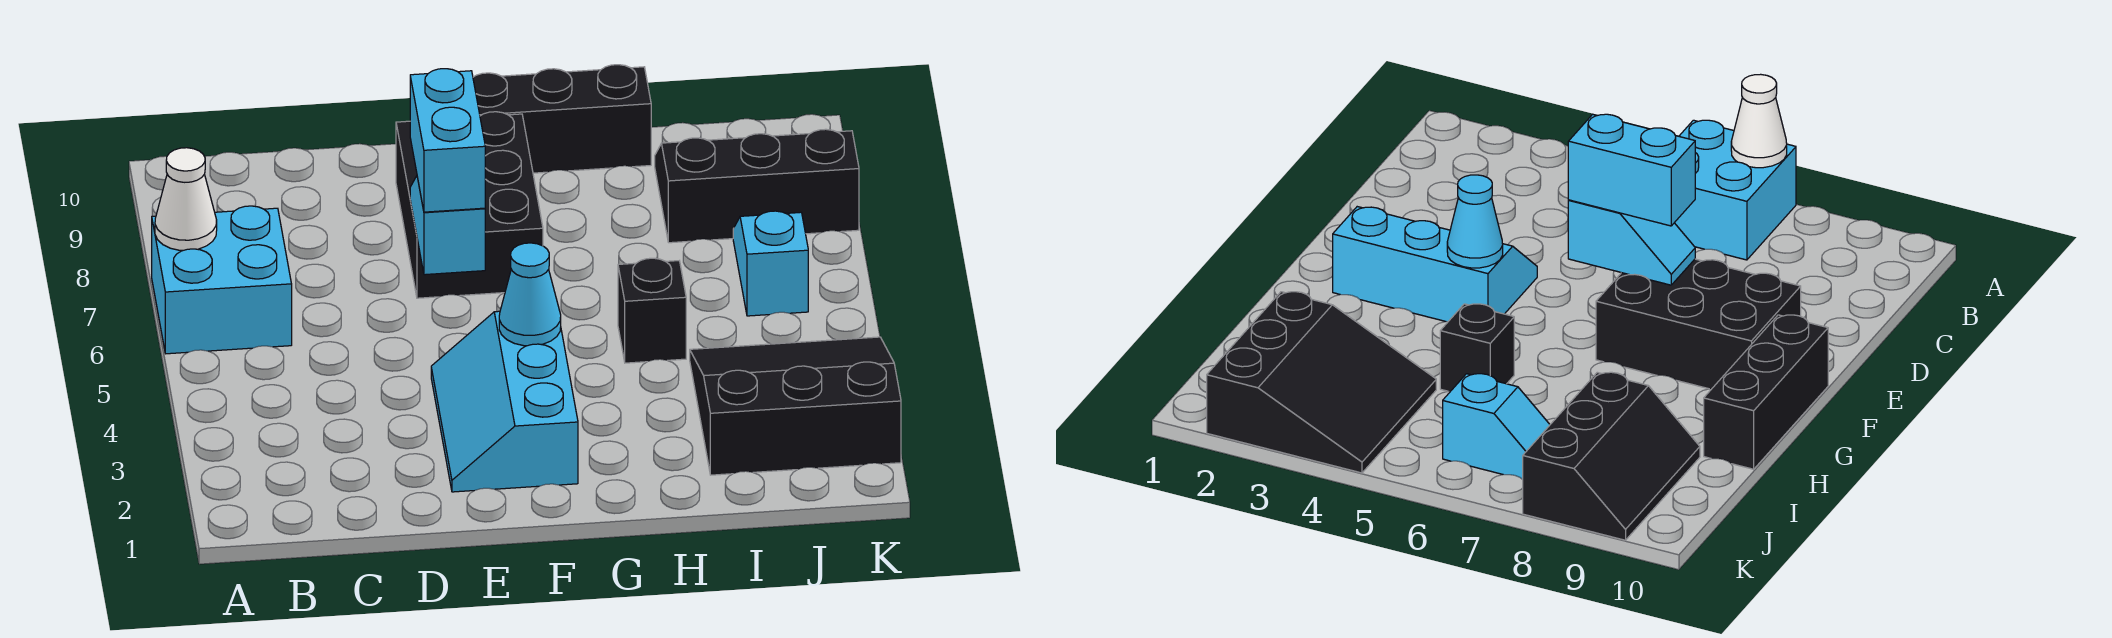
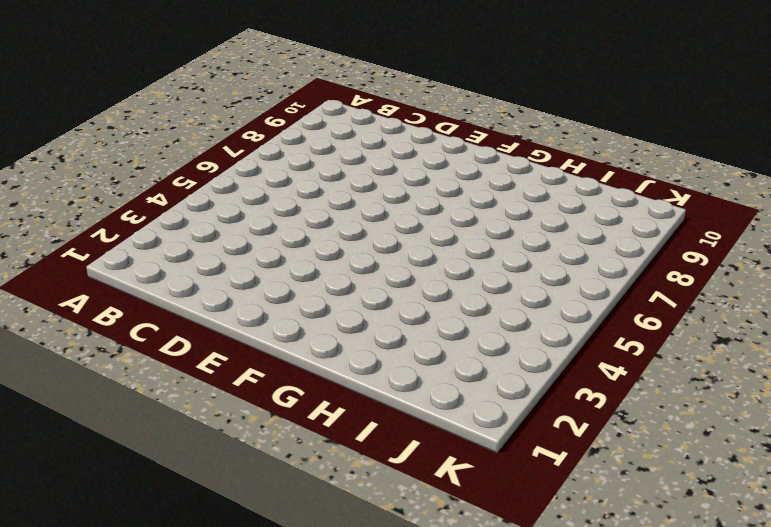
none -> cyan brick A6:B7 level 1
none -> cyan slope E2:F4 level 1 top F
none -> black brick E7:F9 level 1

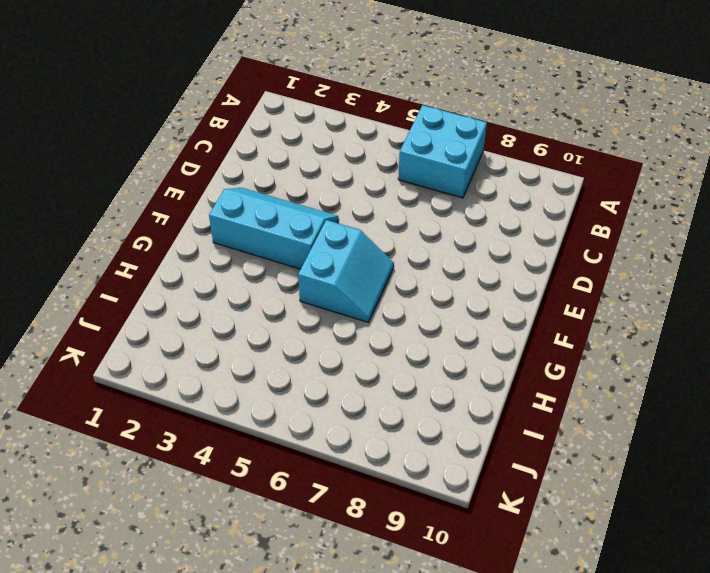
cyan slope F5:G6 level 1 top 5 -> none
none -> black brick E7:F9 level 1
none -> black brick F10:H10 level 1
none -> black brick H5 level 1

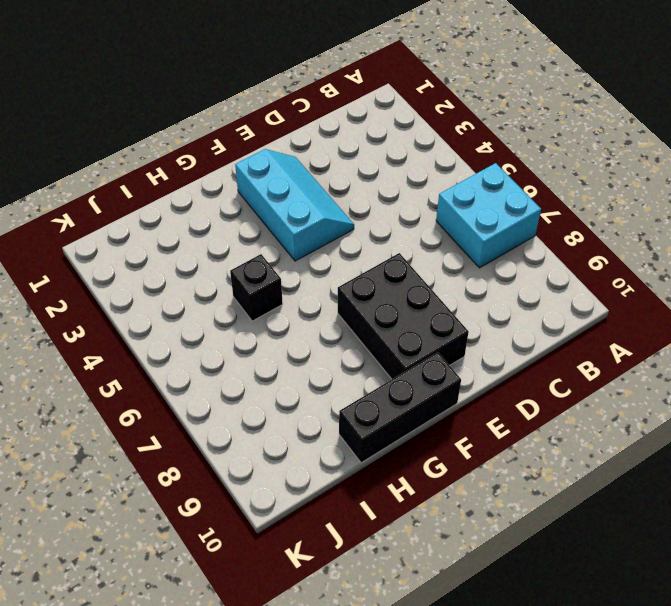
none -> black slope I2:K4 level 1 top 2
none -> black slope I8:K9 level 1 top 8
none -> cyan slope J6:J7 level 1 top 6

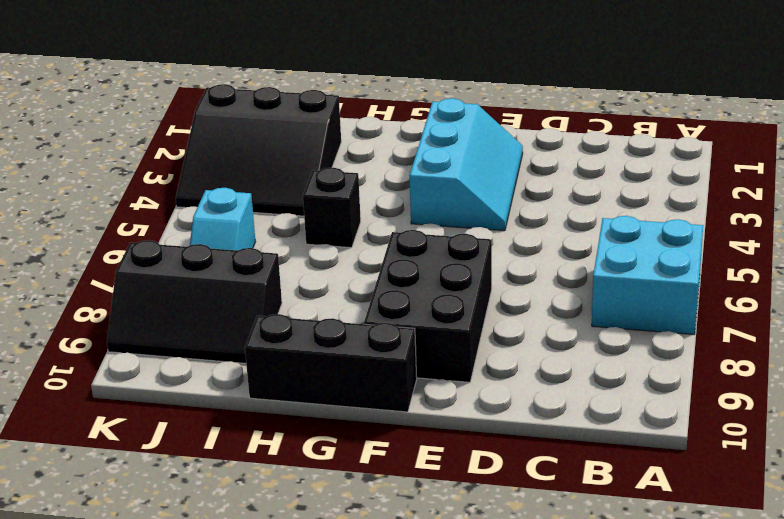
none -> white cone A7 level 2
none -> cyan slope E6:E7 level 2 top 6
none -> cyan cone F4 level 2

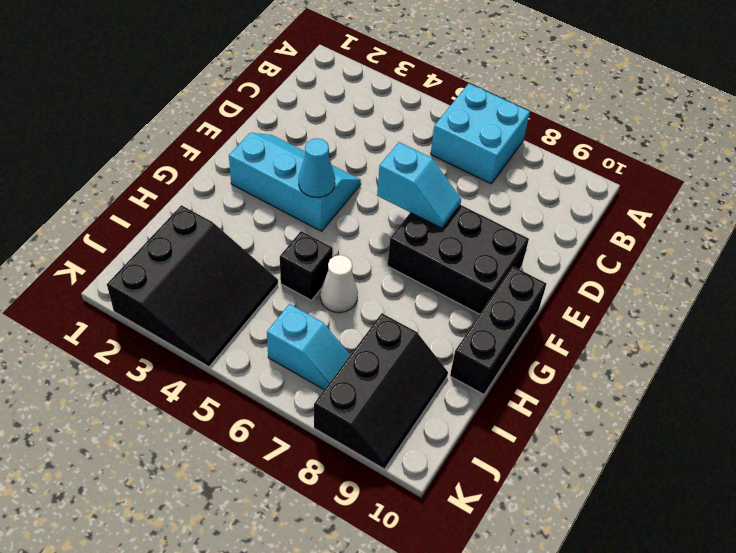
white cone H6 level 1 -> white cone A7 level 2
none -> cyan brick E6:E7 level 3

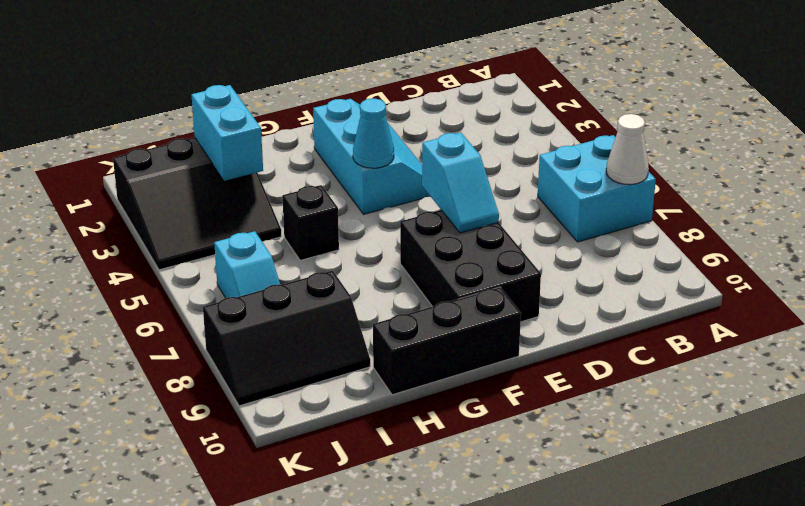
cyan brick I2:I3 level 2 -> cyan brick E6:E7 level 3

